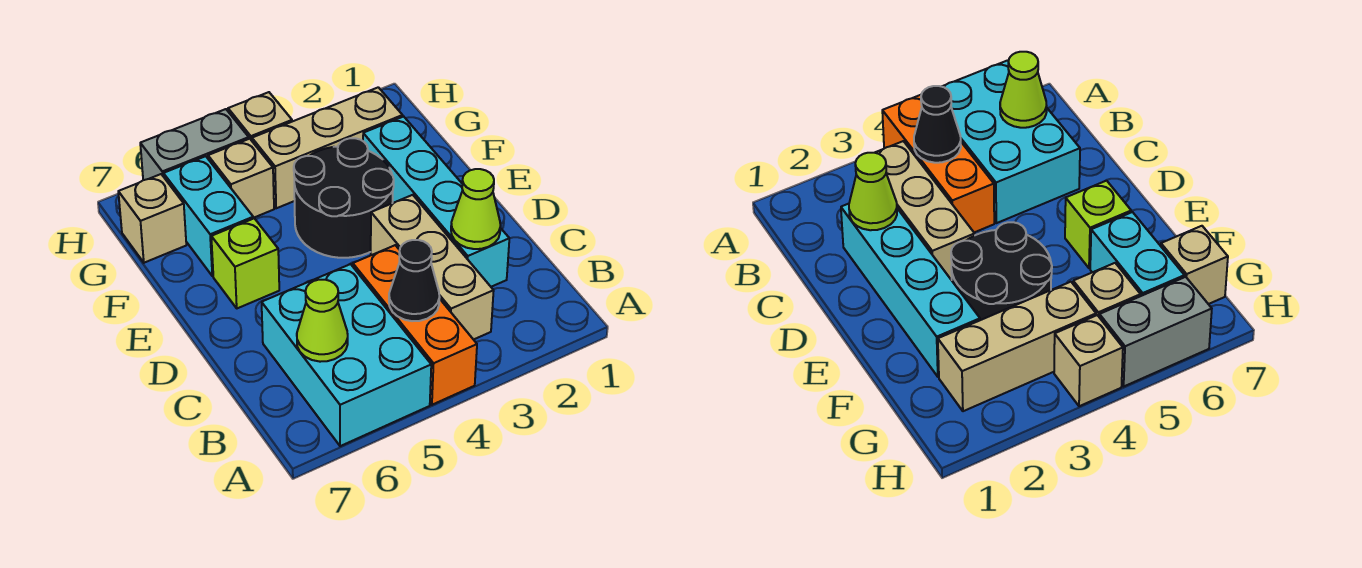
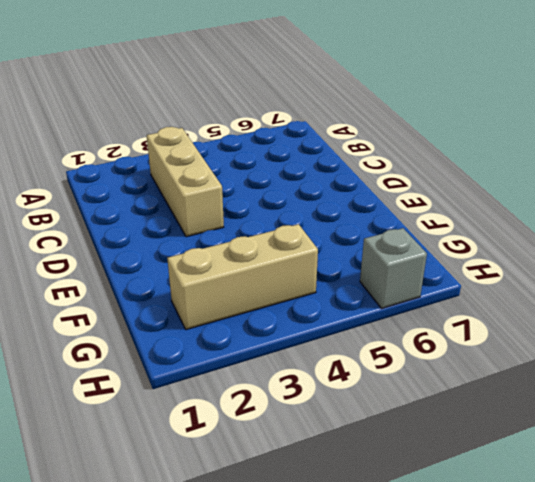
grey brick H6 level 1 -> grey brick H5:H6 level 1
none -> orange brick A4:C4 level 1
none -> cyan brick A5:C6 level 1
none -> cyan brick C2:F2 level 1

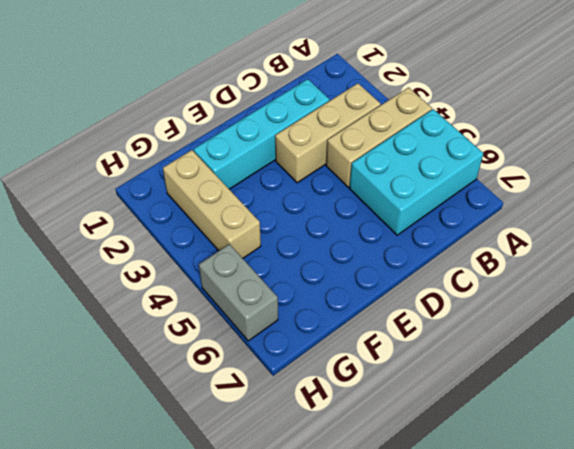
tan brick A4:C4 level 1 -> orange brick A4:C4 level 1
none -> black round brick E3:F4 level 1
none -> lime brick E6 level 1
none -> cyan brick F6:G6 level 1

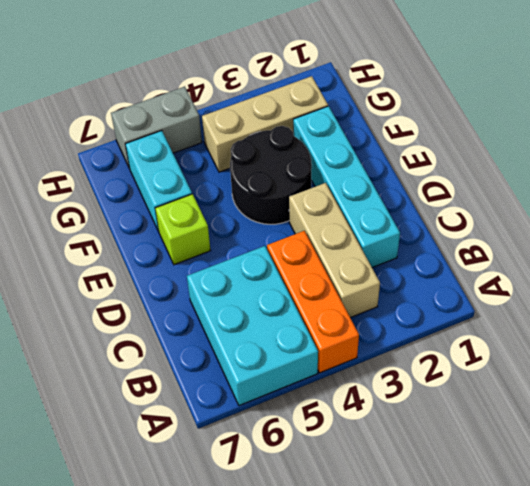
none -> tan brick G5 level 1
none -> tan brick G7 level 1
none -> tan brick H4 level 1

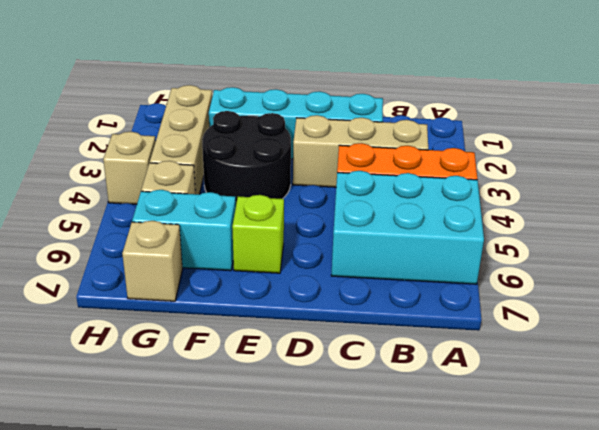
none -> grey brick H5:H6 level 1
none -> black cone B4 level 2
none -> lime cone B6 level 2

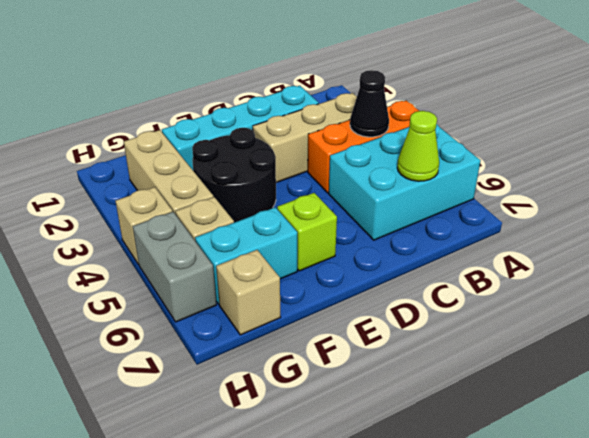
none -> lime cone C2 level 2

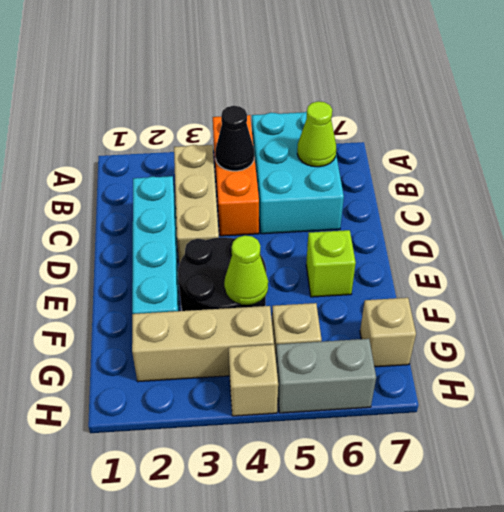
lime cone F4 level 2 -> lime cone C2 level 2
none -> cyan brick F6:G6 level 1

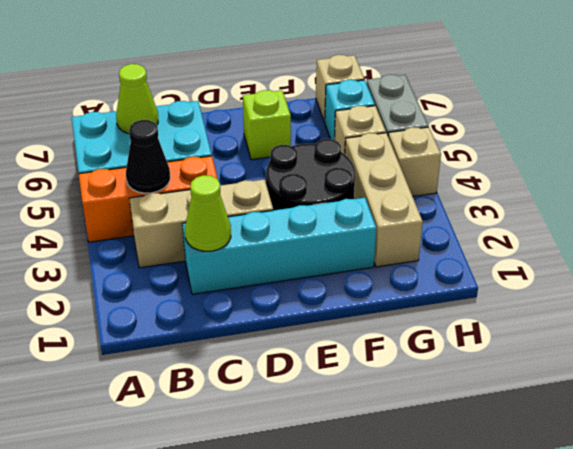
cyan brick G6 level 1 -> cyan brick F6:G6 level 1

